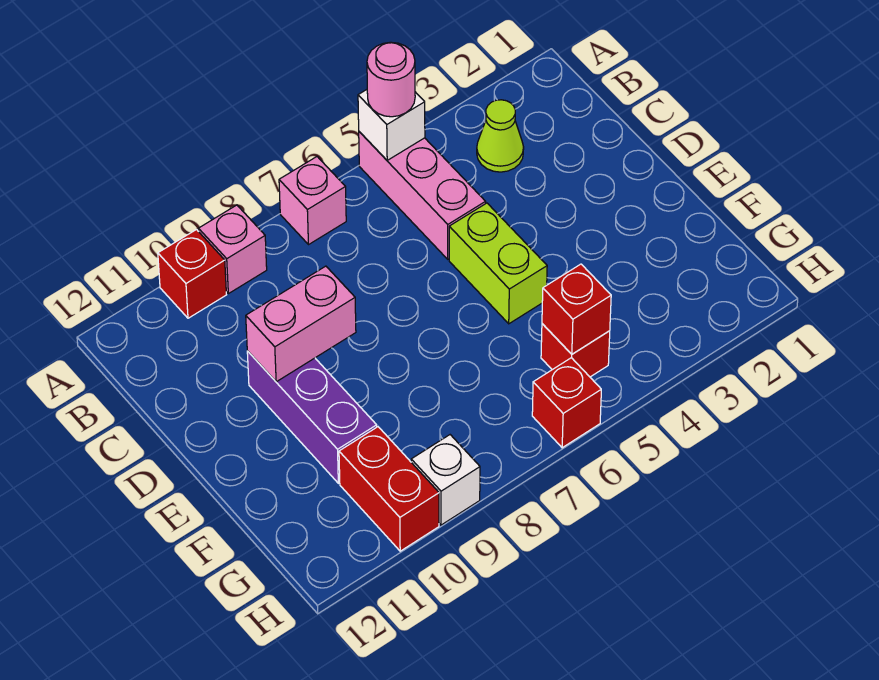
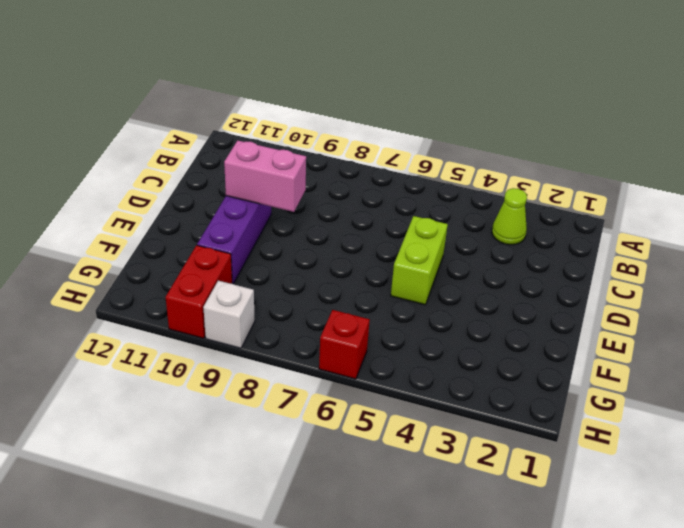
none -> pink brick A5:C5 level 1
none -> pink brick A7 level 1
none -> pink brick A9 level 1

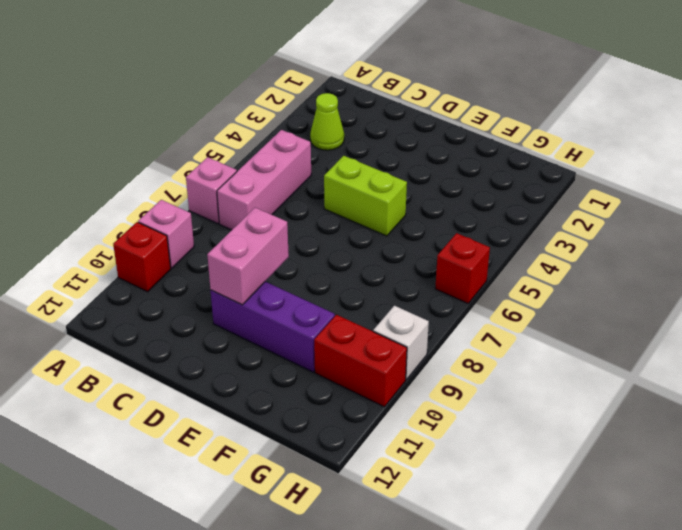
pink brick B5:B7 level 1 -> pink brick A5:C5 level 1
none -> red brick G5 level 1
none -> white brick A5 level 2
none -> red brick G5 level 2

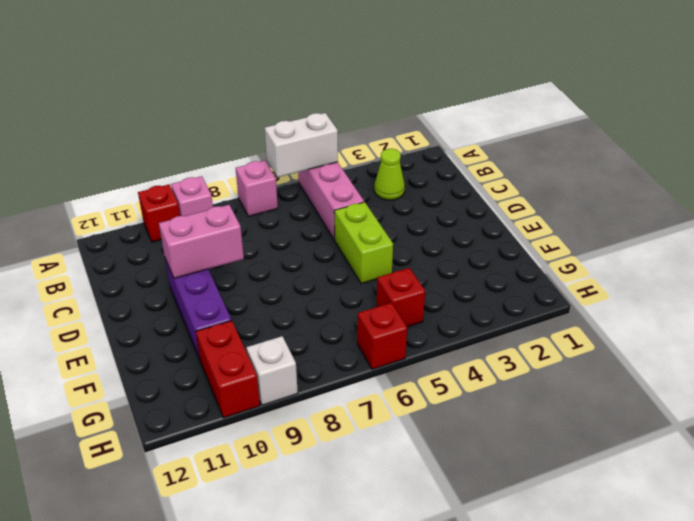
white brick A5:A6 level 2 -> white brick A5 level 2
none -> red brick G5 level 2
none -> pink round brick A5 level 3

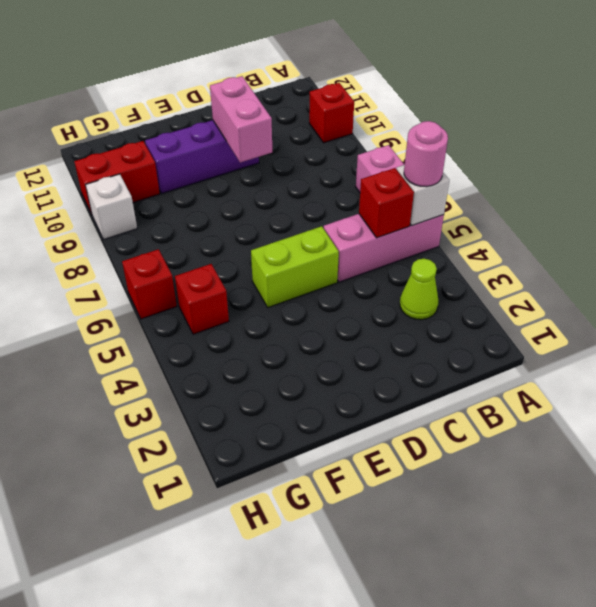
red brick B5 level 2 -> red brick G5 level 2
none -> pink brick A9 level 1

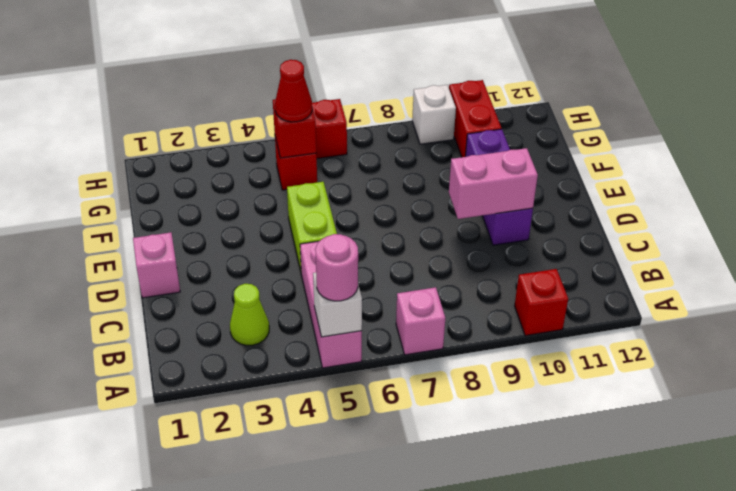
pink brick D1 level 1 -> pink brick A9 level 1
red cone G5 level 3 -> none

